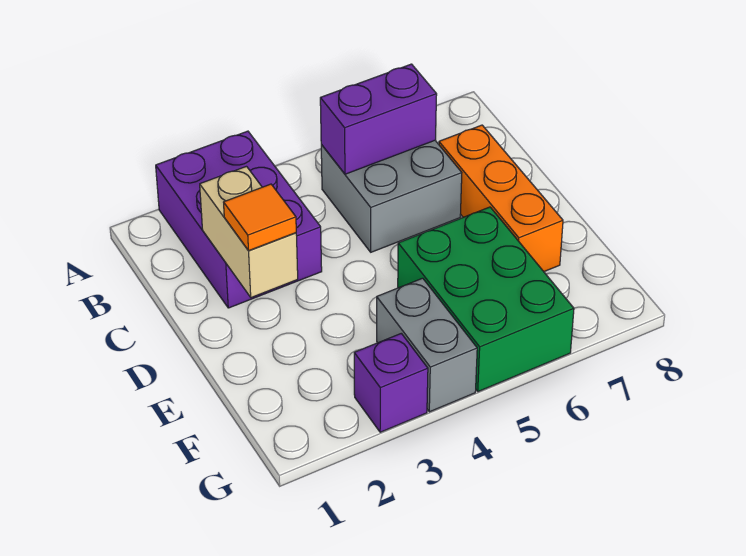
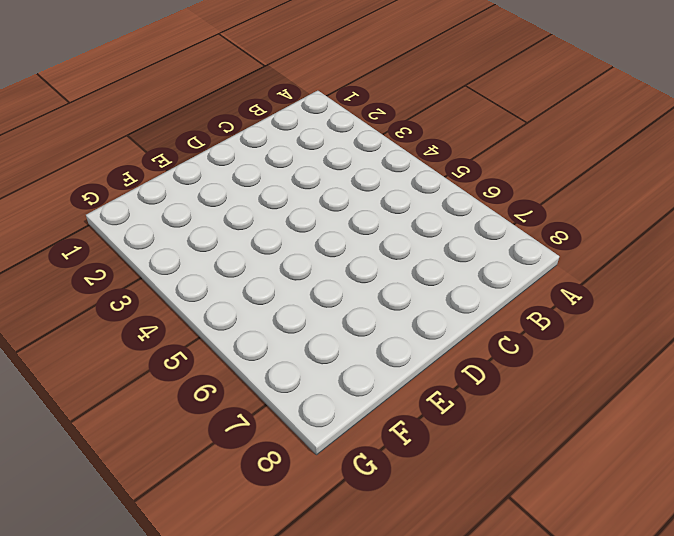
none -> purple brick A2:C3 level 1
none -> grey brick B5:C6 level 1

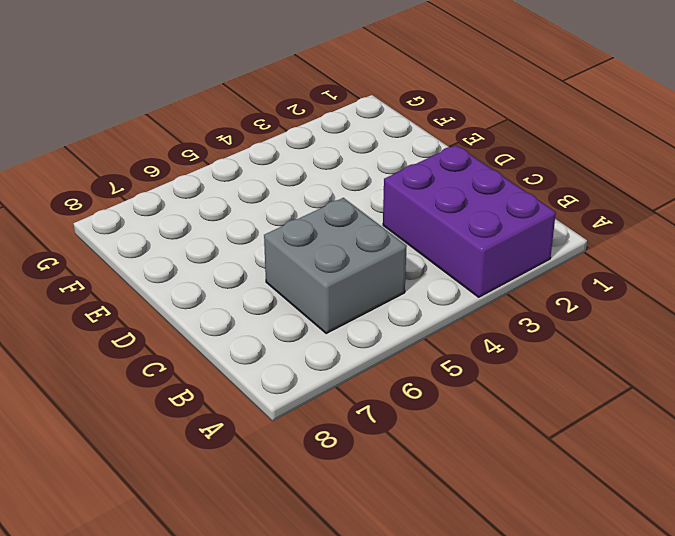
none -> orange brick C7:E7 level 1
none -> green brick E5:G6 level 1

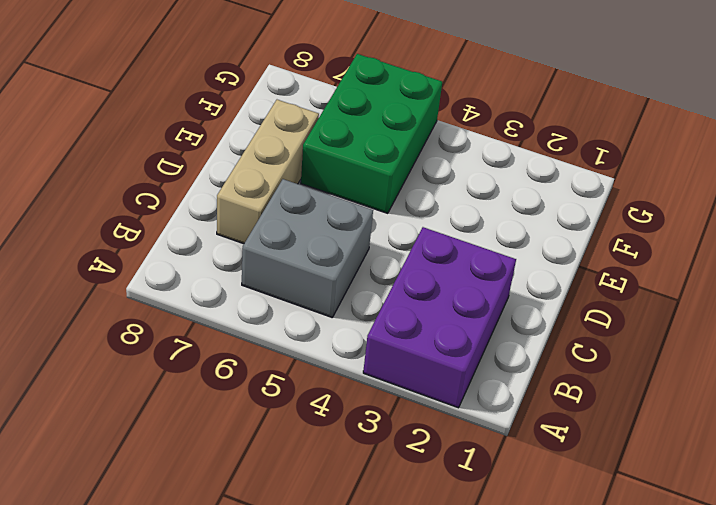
tan brick C7:E7 level 1 -> orange brick C7:E7 level 1
none -> grey brick F4:G4 level 1
none -> purple brick G3 level 1

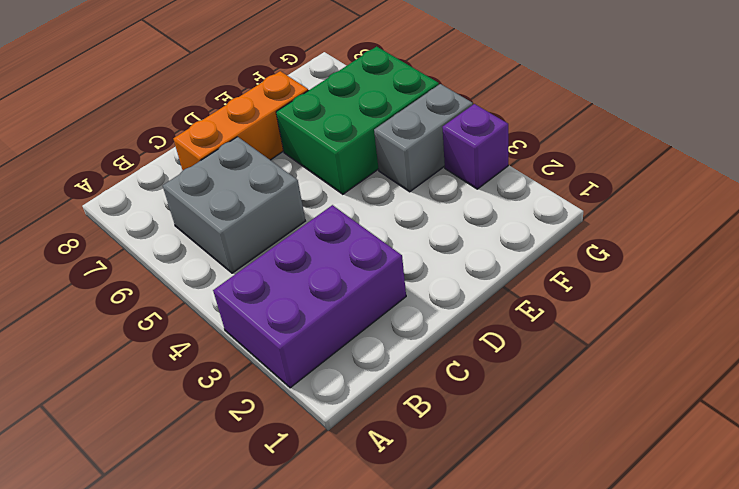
none -> purple brick B5:B6 level 2
none -> tan brick C2:D2 level 2

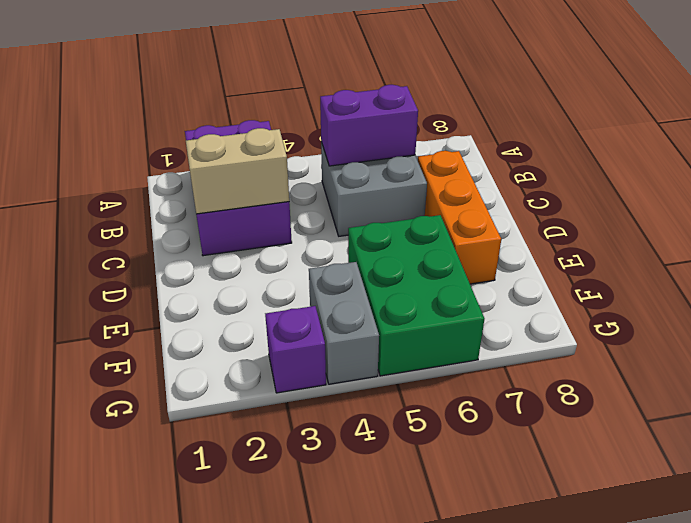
tan brick C2:C3 level 2 -> tan brick C2:D2 level 2
none -> orange tile D2 level 3

